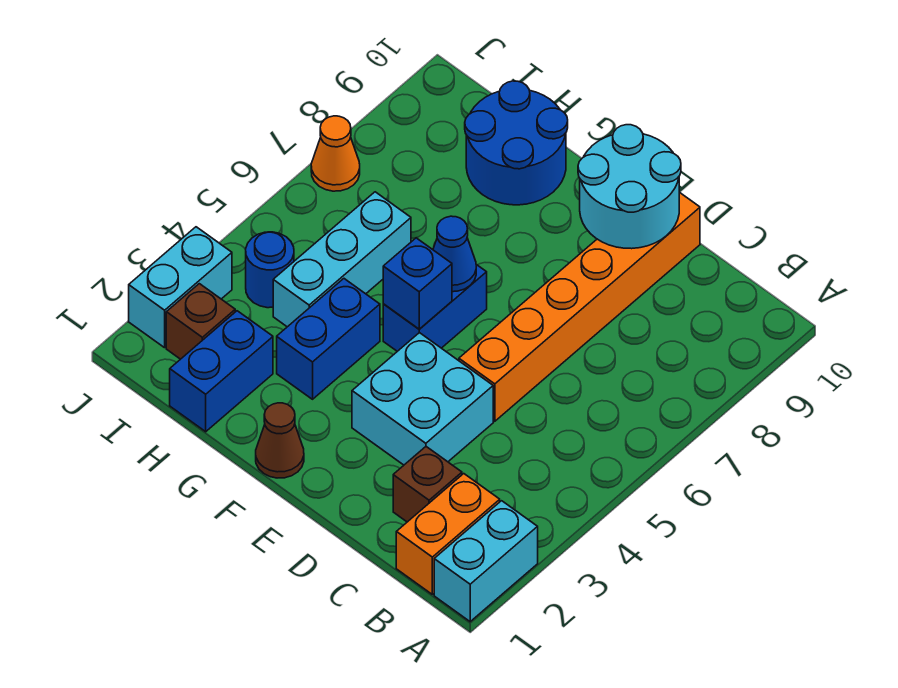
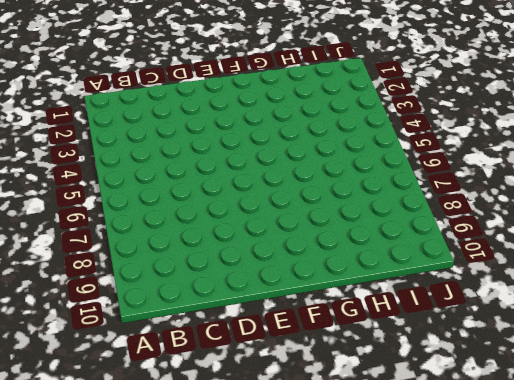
none -> cyan brick A1:A2 level 1
none -> orange brick B1:B2 level 1
none -> brown brick C2 level 1

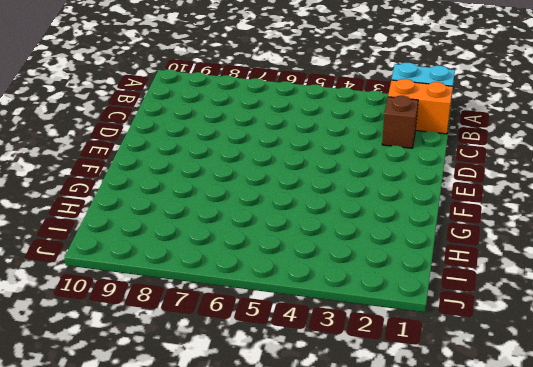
none -> cyan brick D3:E4 level 1
none -> orange brick D5:D10 level 1
none -> brown cone F1 level 1

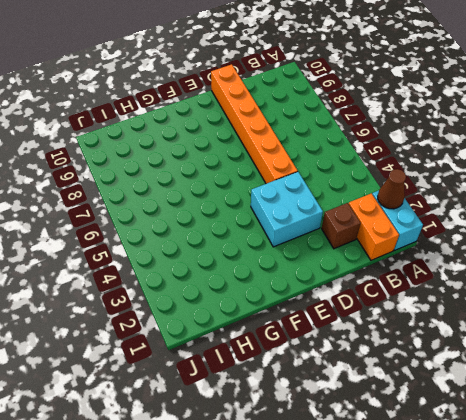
brown cone A2 level 2 -> brown cone F1 level 1
none -> blue brick F5:F6 level 1
none -> blue brick G3:G4 level 1
none -> blue round brick G9:H10 level 1

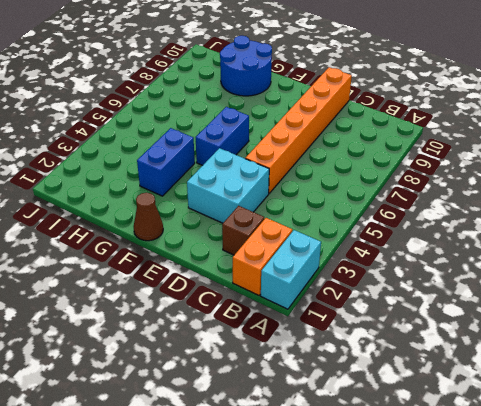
none -> blue brick H1:H2 level 1
none -> cyan brick H4:H6 level 1
none -> brown brick I2 level 1

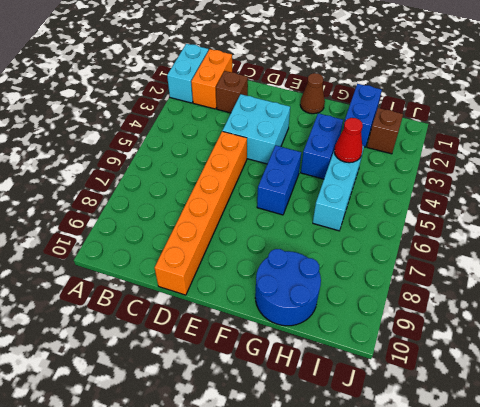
red cone H4 level 2 -> none
none -> blue round brick I4 level 1
none -> cyan brick J2:J3 level 1
none -> orange cone J7 level 1

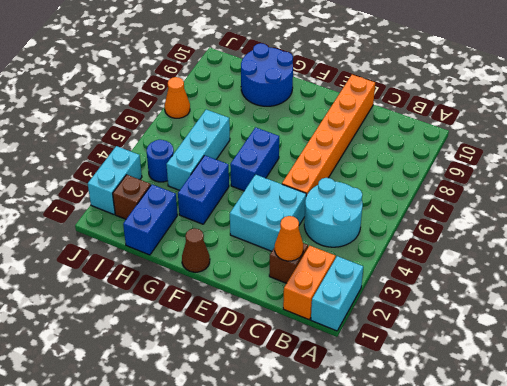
cyan round brick B4:C5 level 1 -> cyan round brick D9:E10 level 2
orange cone C2 level 2 -> none
none -> blue brick F5 level 2
none -> blue cone F6 level 2

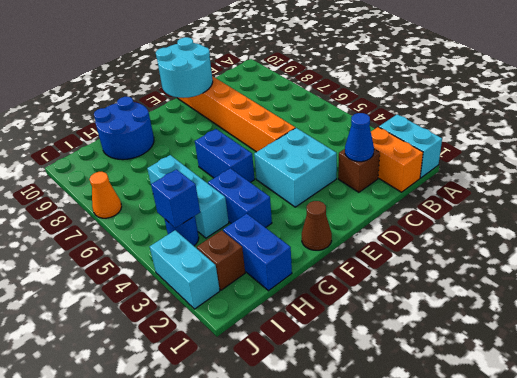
blue cone C2 level 2 -> blue cone F6 level 2
blue brick I4 level 2 -> blue brick F5 level 2

